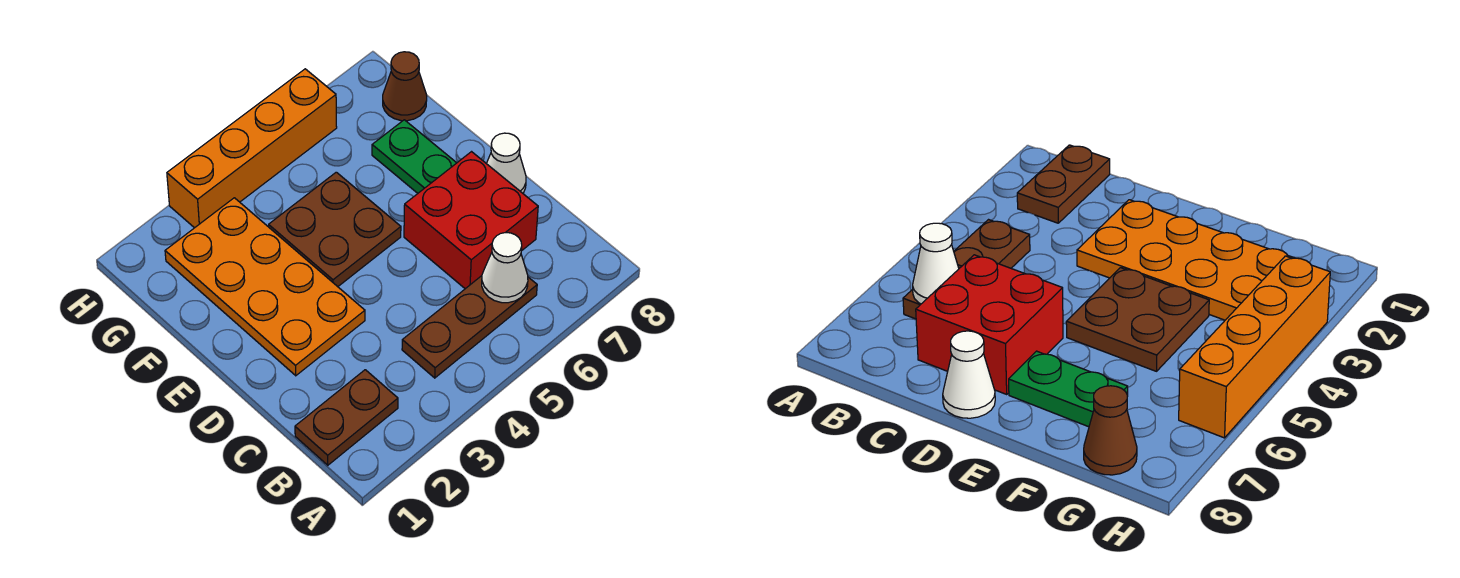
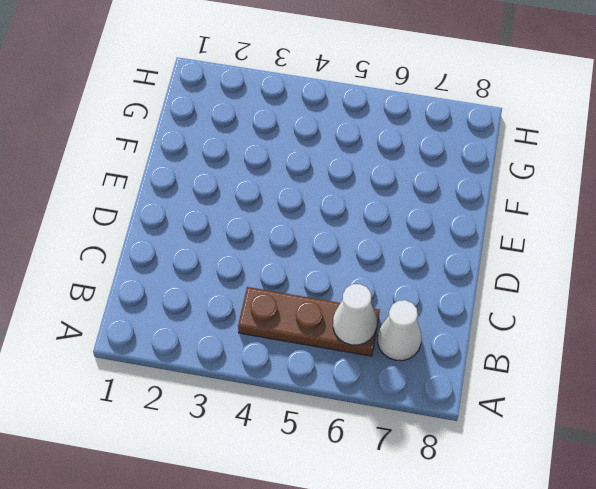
white cone B7 level 1 -> white cone D8 level 1
none -> brown plate B1:B2 level 1
none -> red brick C6:D7 level 1

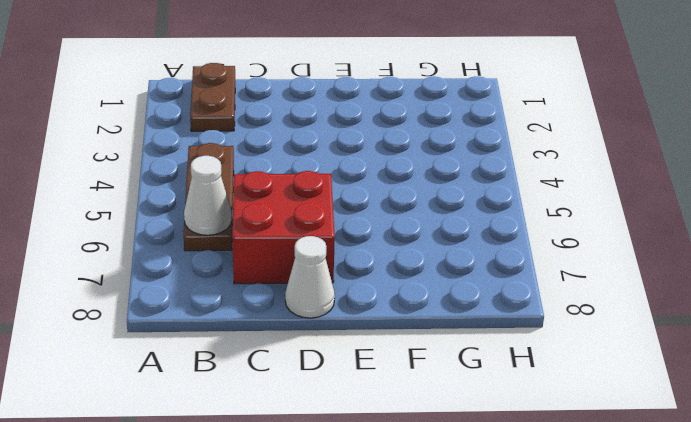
none -> orange plate D2:G3 level 1
none -> brown plate E4:F5 level 1

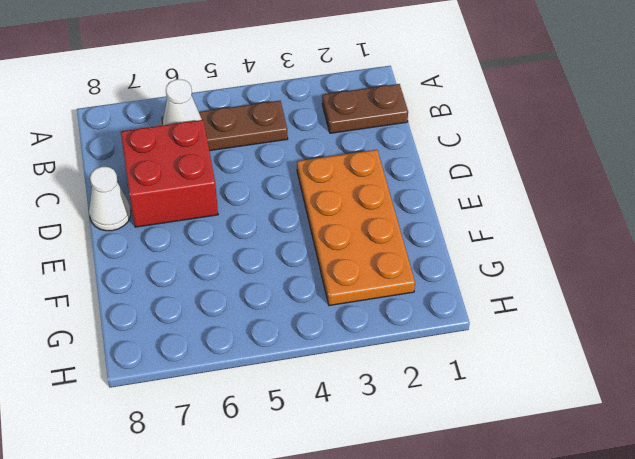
none -> brown plate E4:F5 level 1
none -> green plate E7:F7 level 1

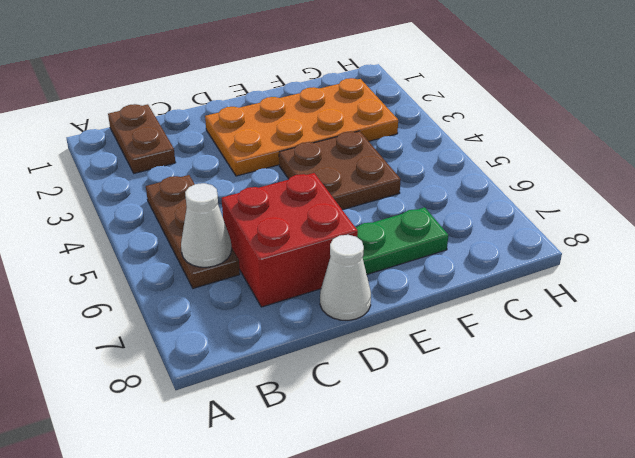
none -> brown cone G8 level 1
none -> orange brick H3:H6 level 1

